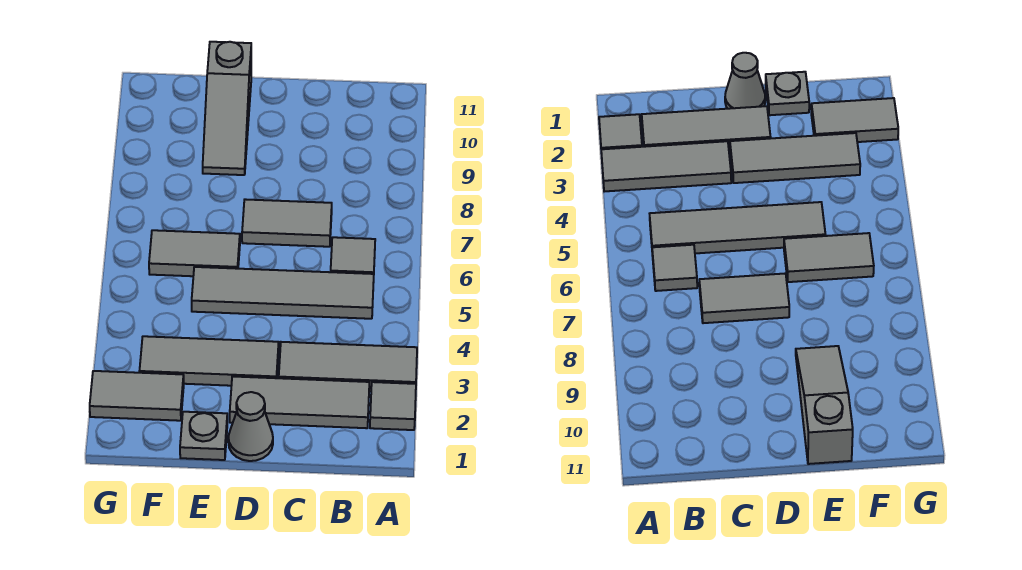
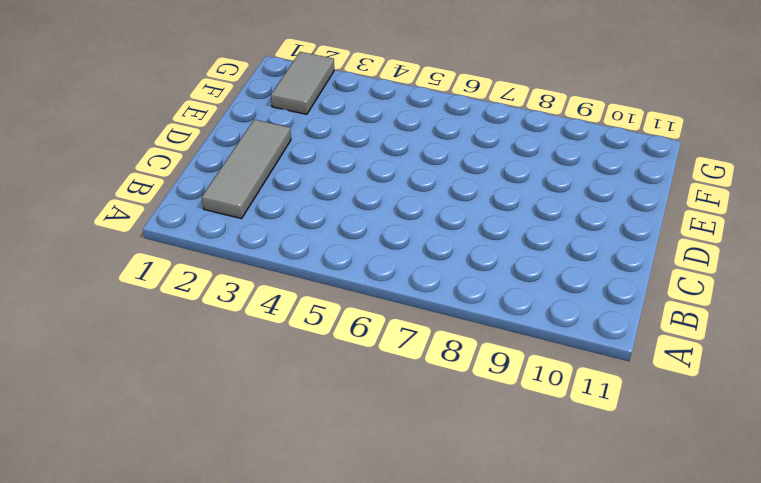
none -> grey tile A2 level 1
none -> grey tile A3:C3 level 1
none -> grey tile B5:E5 level 1

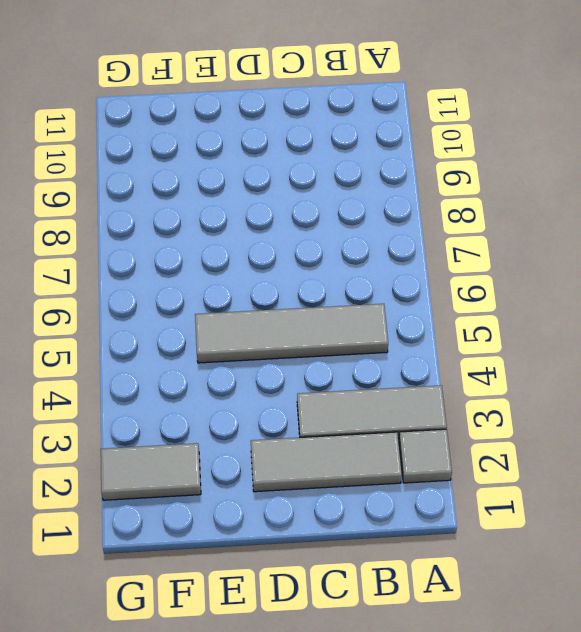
none -> grey tile B6 level 1
none -> grey tile C7:D7 level 1
none -> grey cone D1 level 1

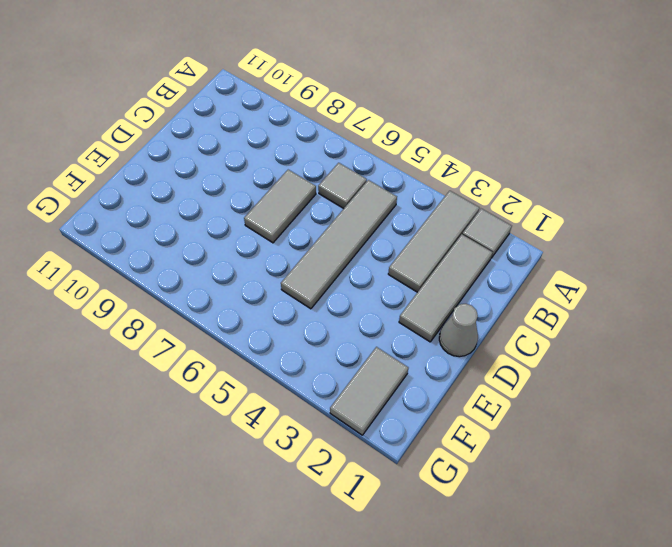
none -> grey tile D3:F3 level 1
none -> grey plate E1 level 1
none -> grey tile E6:F6 level 1

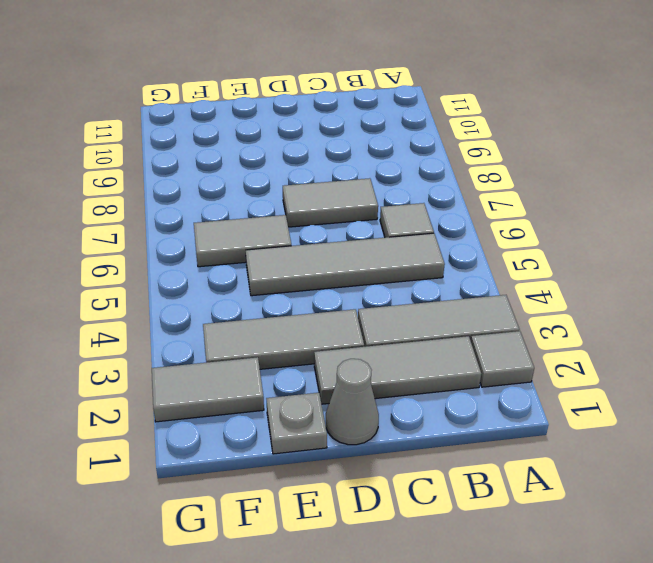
none -> grey slope E9:E11 level 1 top 11

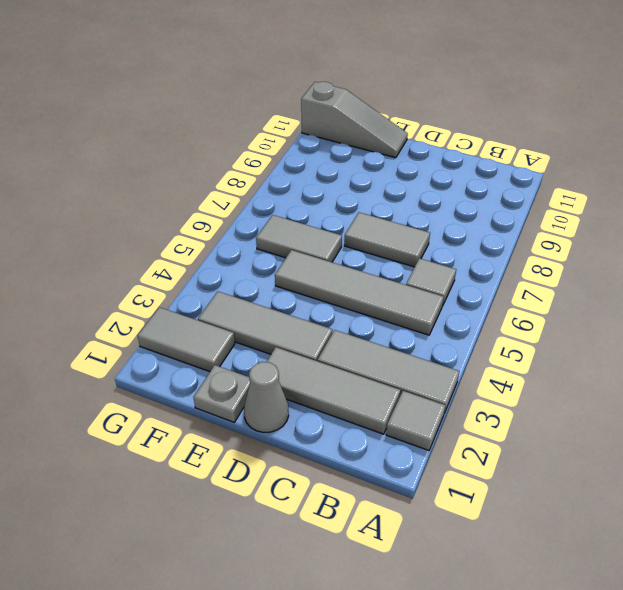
grey slope E11:G11 level 1 top G -> grey slope E9:E11 level 1 top 11

